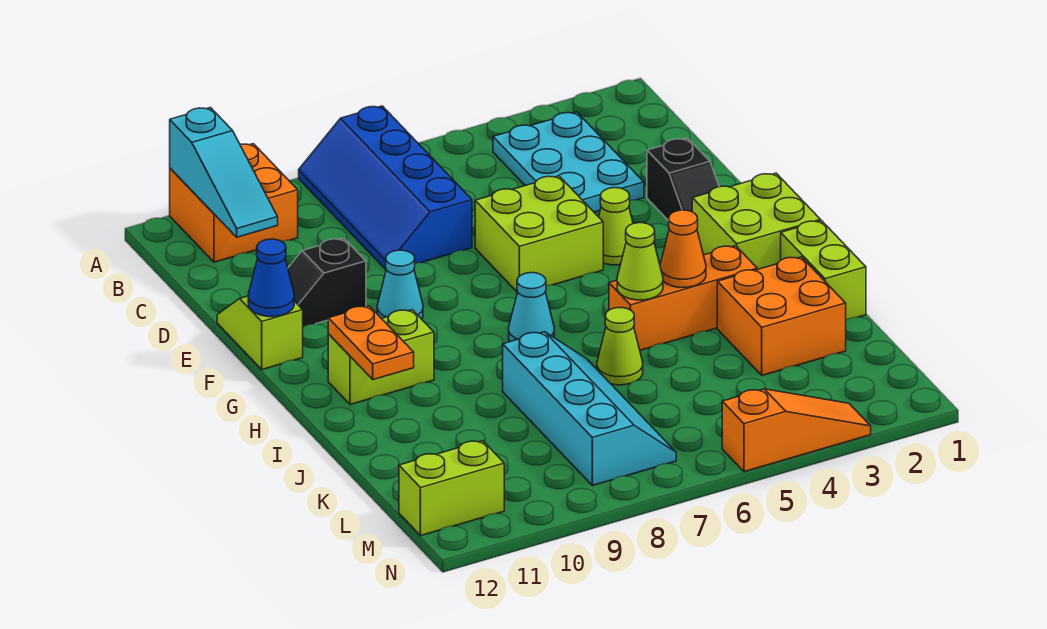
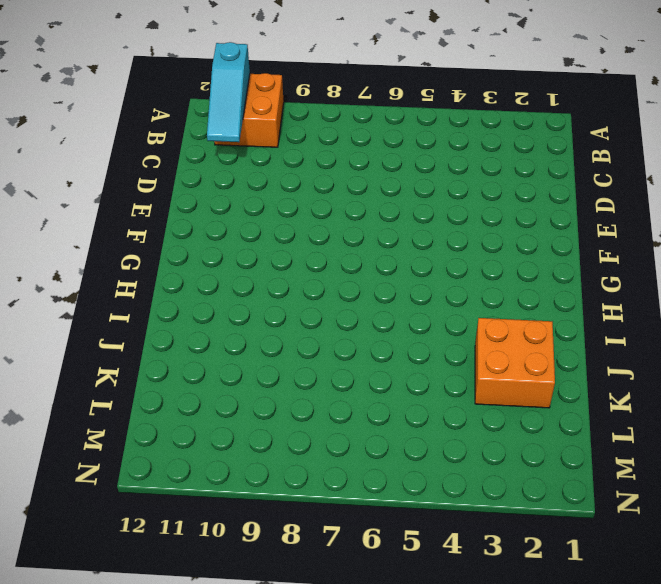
none -> blue slope A7:D8 level 1 top 7
none -> cyan plate B3:D4 level 1
none -> black slope E2:F2 level 1 top E

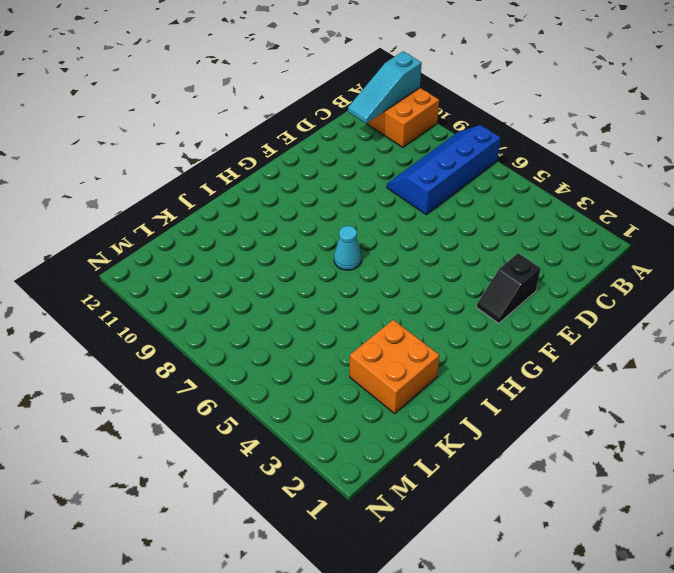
none -> cyan plate B3:D4 level 1
none -> lime brick E5:F6 level 1
none -> black slope E10:E11 level 1 top 10

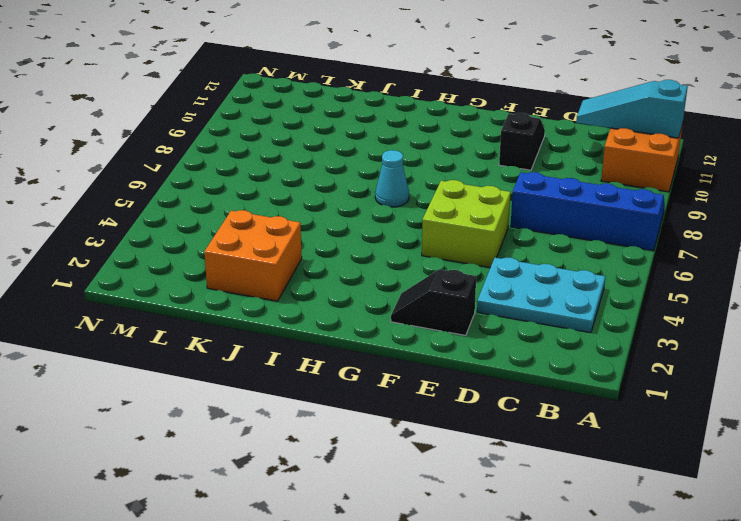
none -> lime slope E12:F12 level 1 top F
none -> lime cone F4 level 1
none -> cyan cone F9 level 1

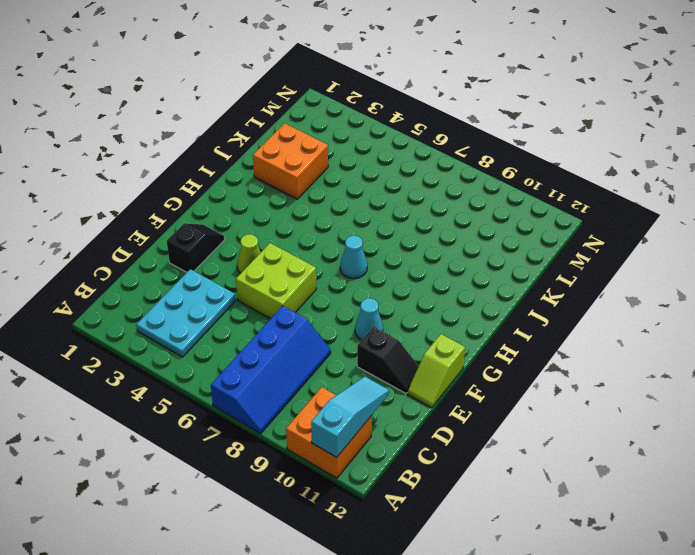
none -> lime brick G1:H2 level 1
none -> lime brick H10:H11 level 1
none -> lime brick I1:J1 level 1

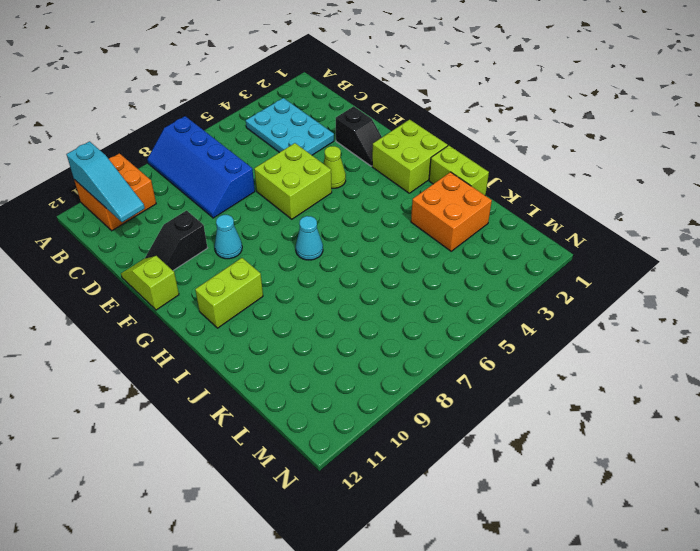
none -> orange brick I3:I5 level 1
none -> lime cone J6 level 1
none -> cyan slope J7:M8 level 1 top 8

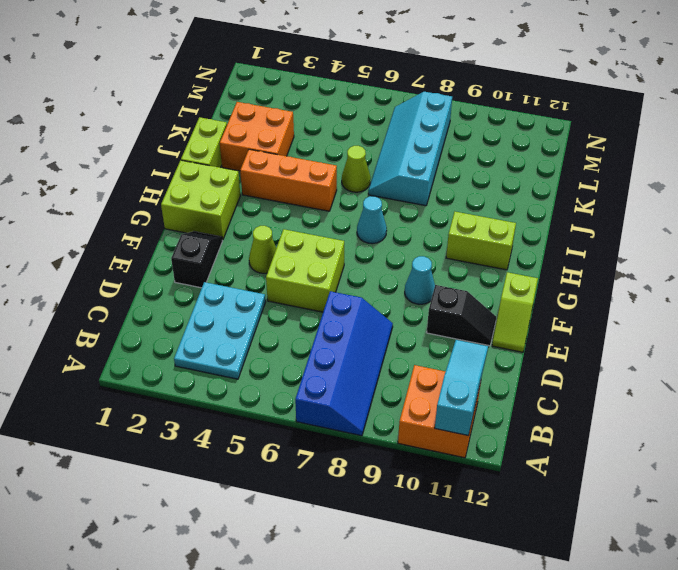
none -> lime brick M11:M12 level 1
none -> orange slope N3:N5 level 1 top 5
none -> blue cone F12 level 2

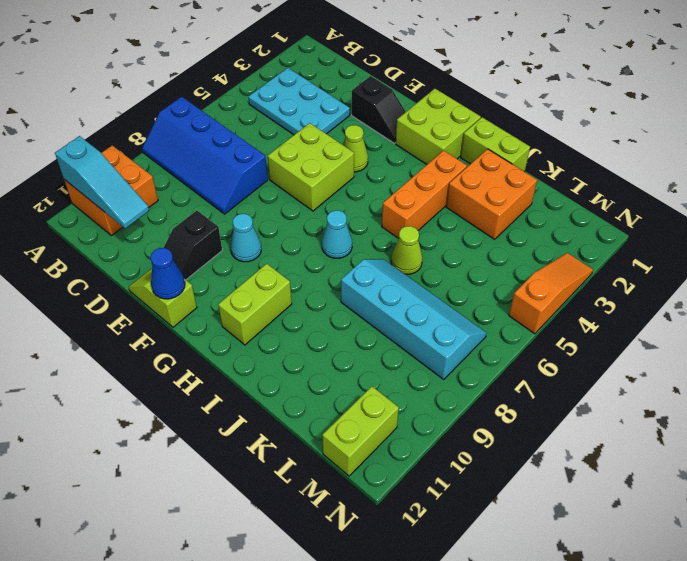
none -> orange plate H11:I11 level 2
none -> orange cone I4 level 2
none -> lime cone I5 level 2

